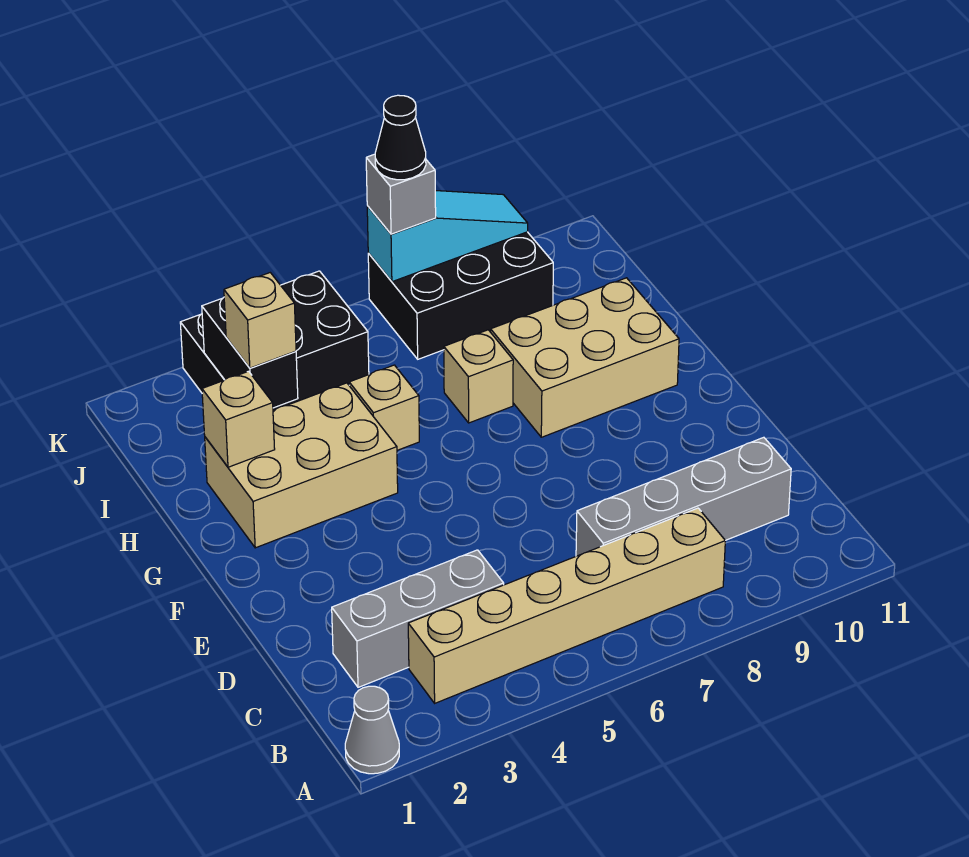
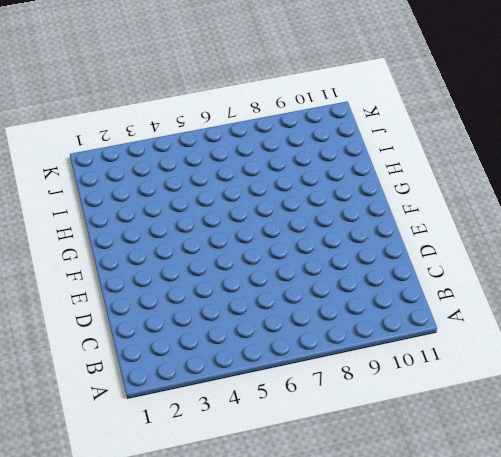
none -> grey cone A1 level 1
none -> tan brick B3:B8 level 1
none -> grey brick C2:C4 level 1

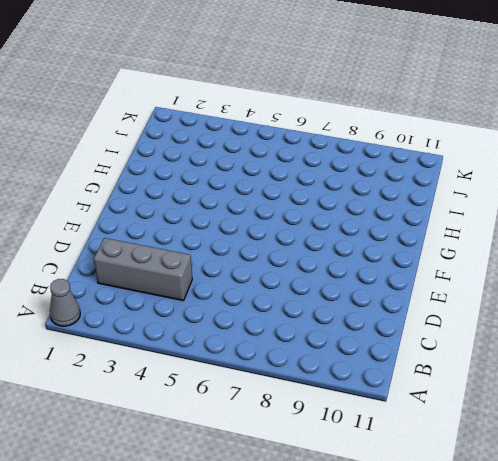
none -> tan brick B3:B8 level 1
none -> grey brick C7:C10 level 1
none -> tan brick G2:H4 level 1

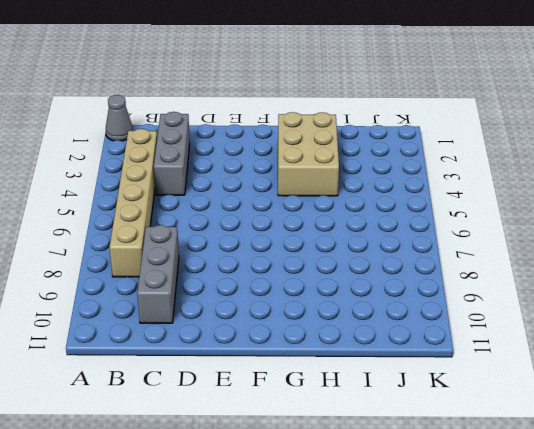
grey brick C8:C10 level 1 -> grey brick C7:C10 level 1
none -> tan brick G8:H10 level 1
none -> tan brick H5 level 1
none -> tan brick H7 level 1

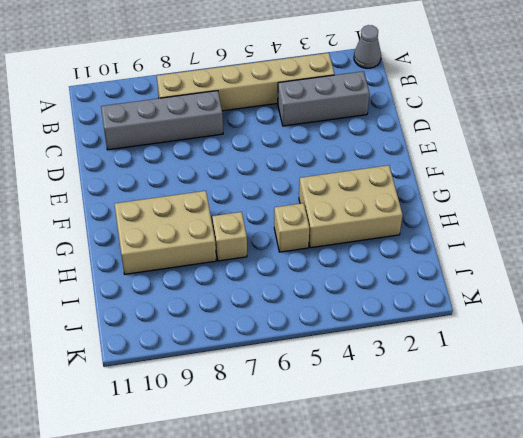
none -> black brick J3:K5 level 1
none -> black brick J7:K9 level 1
none -> tan brick H2 level 2

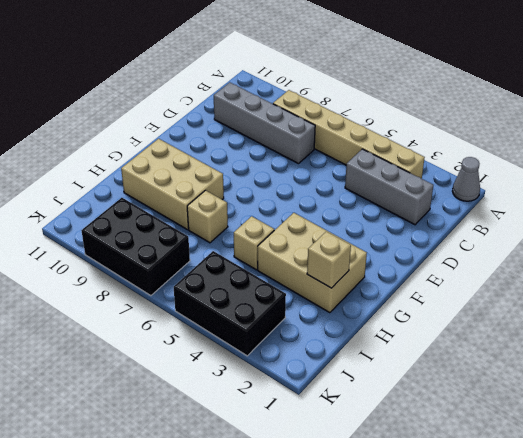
none -> black brick I3:J3 level 2
none -> cyan slope K7:K9 level 2 top 7
none -> tan brick I3 level 3

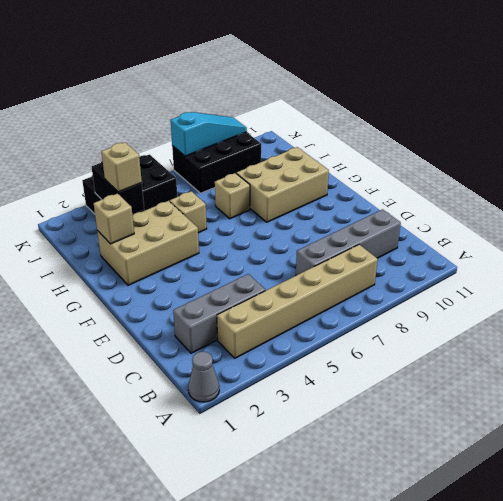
none -> grey brick K7 level 3
none -> black cone K7 level 4

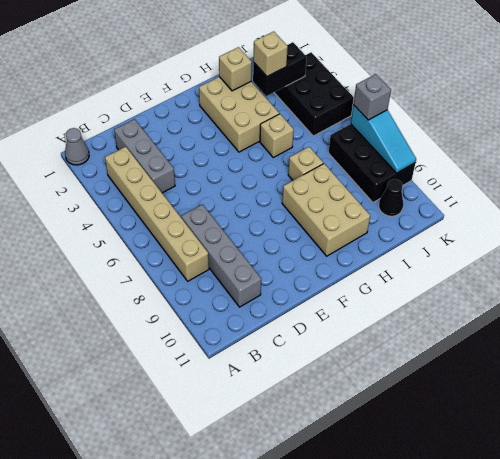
black cone J10 level 1 -> black cone K7 level 4

